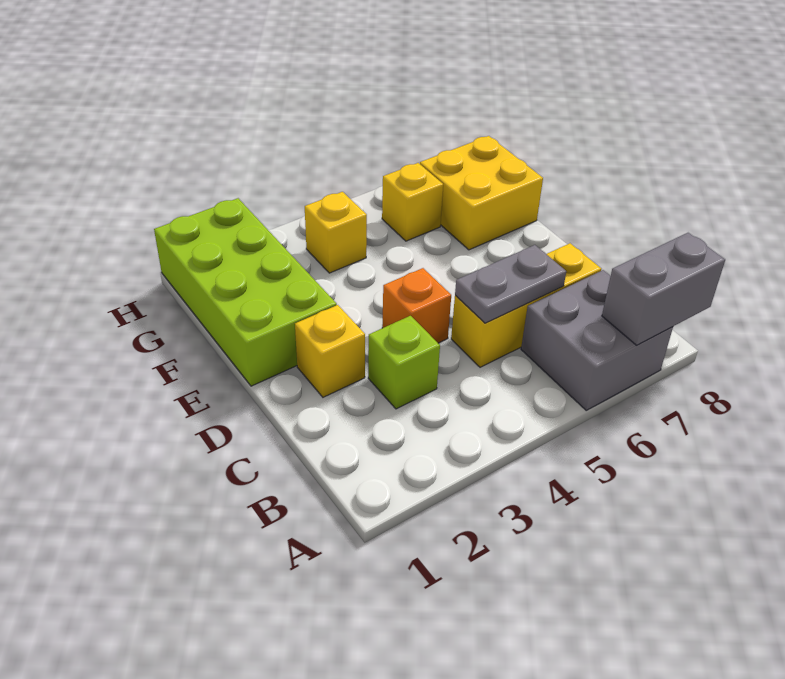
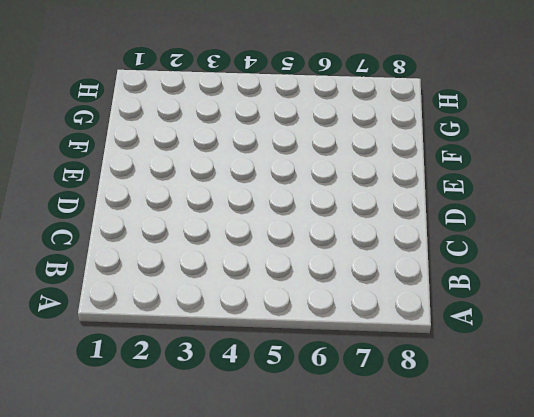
none -> grey brick A6:B7 level 1
none -> lime brick C3 level 1

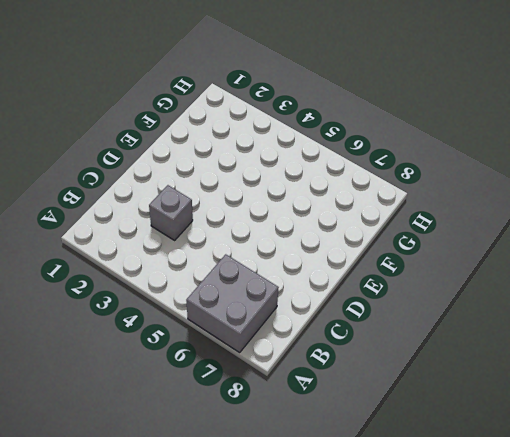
grey brick C3 level 1 -> lime brick C3 level 1
none -> yellow brick C5:C7 level 1
none -> yellow brick D2 level 1

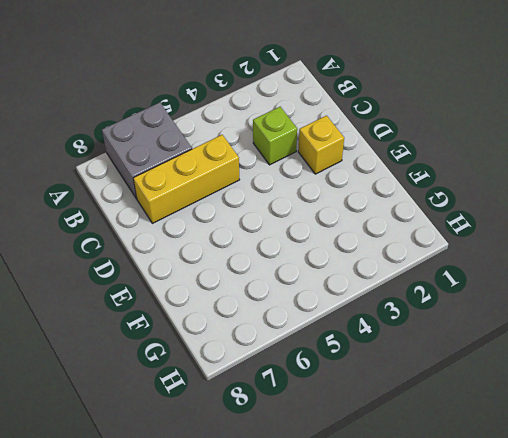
none -> orange brick D4 level 1
none -> lime brick E1:H2 level 1

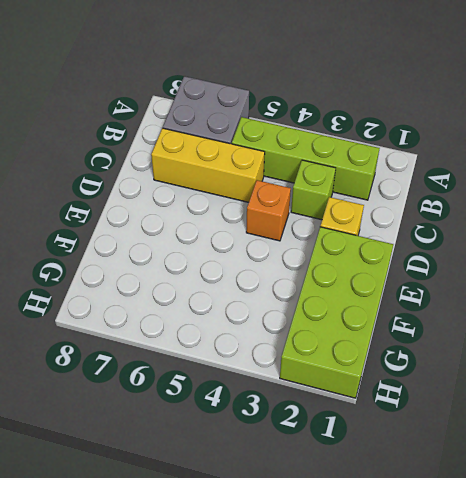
lime brick B2:B5 level 1 -> none
none -> yellow brick F7:G8 level 1
none -> yellow brick G4 level 1

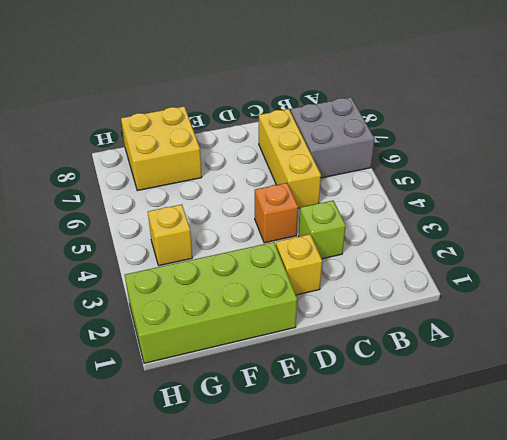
none -> yellow brick G6 level 1
none -> grey brick A7:A8 level 2

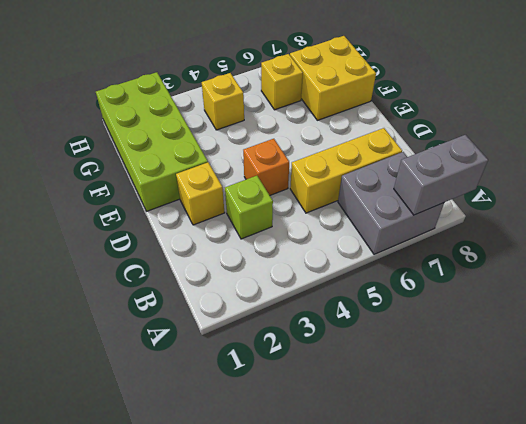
none -> grey plate C5:C6 level 2

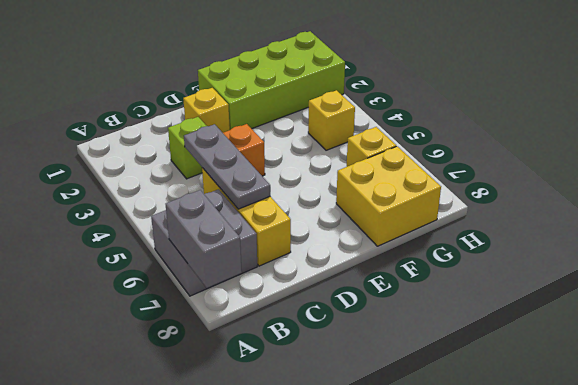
grey plate C4:C6 level 2 -> grey plate C5:C6 level 2

